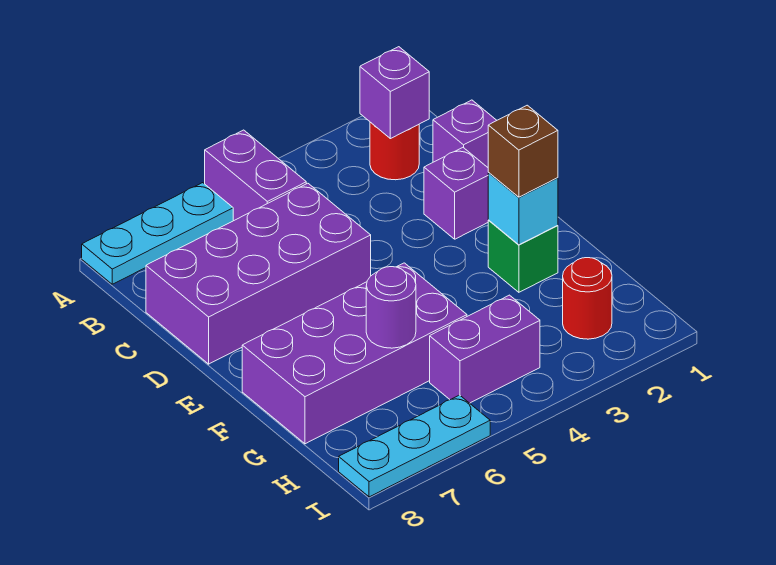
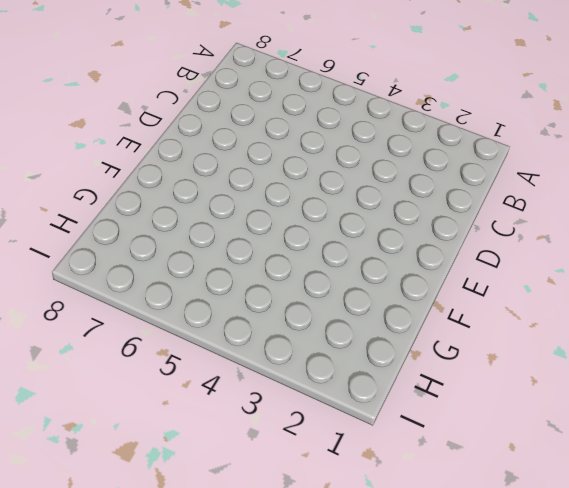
none -> purple brick A5:B5 level 1
none -> cyan plate A6:A8 level 1
none -> red round brick B2 level 1

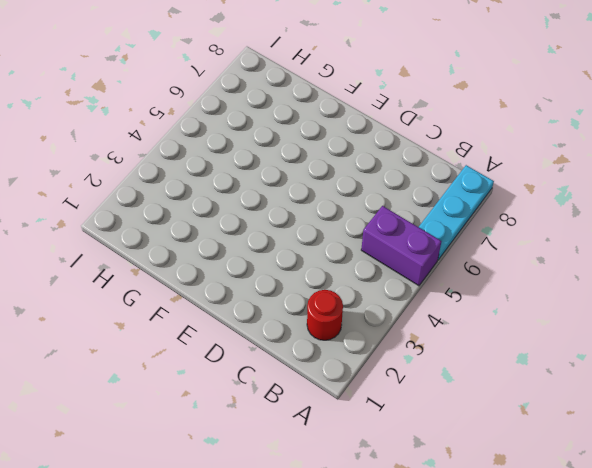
none -> purple brick C1 level 1
none -> purple brick C5:D8 level 1
none -> purple brick D2 level 1

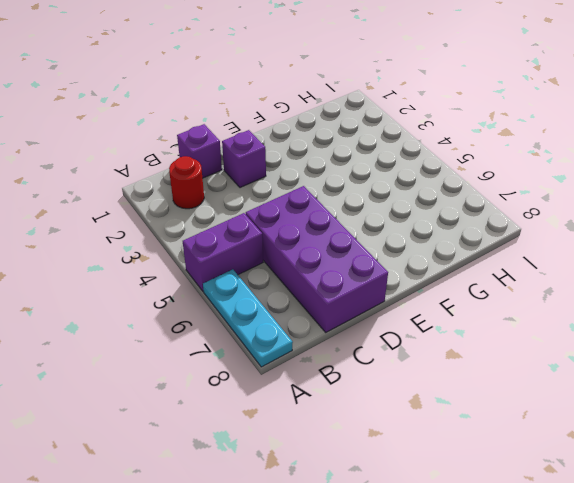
none -> green brick F2 level 1
none -> purple brick F5:G8 level 1
none -> red round brick H2 level 1

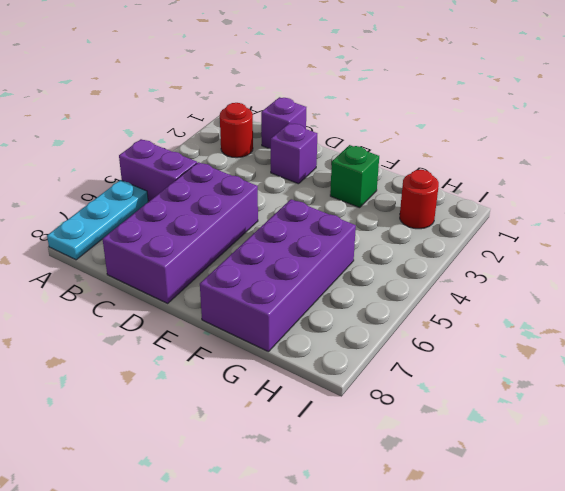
none -> purple brick H4:H5 level 1
none -> cyan plate I6:I8 level 1
none -> purple brick B2 level 2

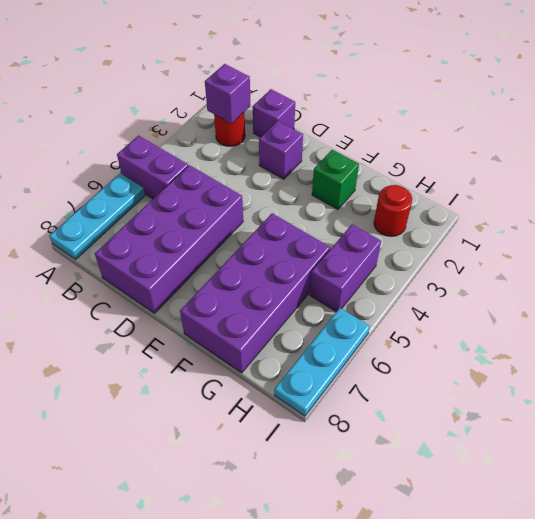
none -> cyan brick F2 level 2
none -> purple round brick G6 level 2
none -> brown brick F2 level 3

